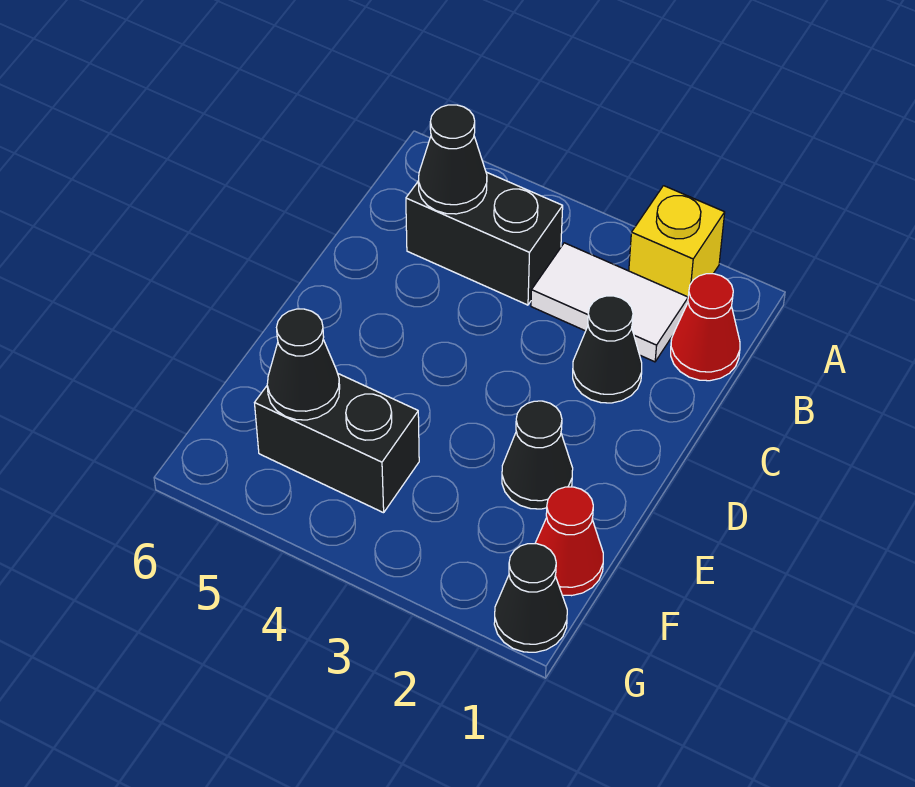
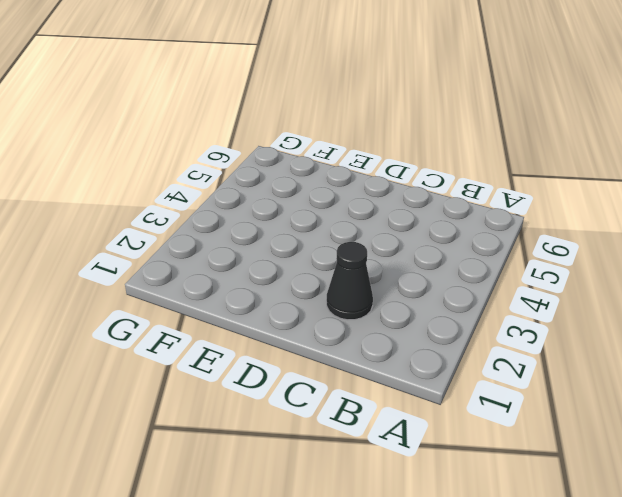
none -> yellow brick A2 level 1
none -> red cone B1 level 1

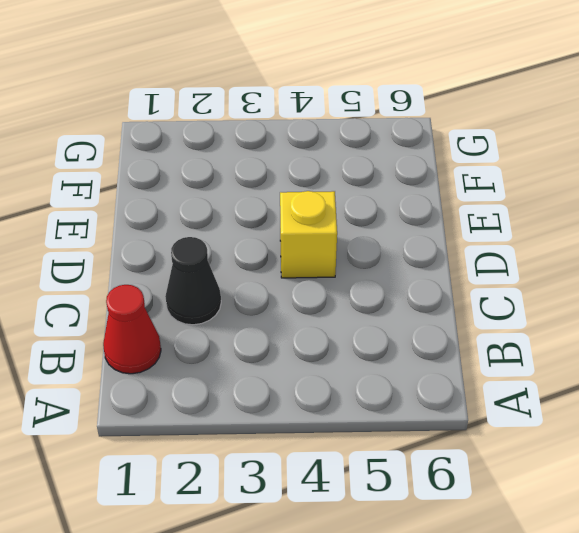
yellow brick D4 level 1 -> yellow brick A2 level 1
none -> white tile B2:B3 level 1
none -> black brick B4:B5 level 1

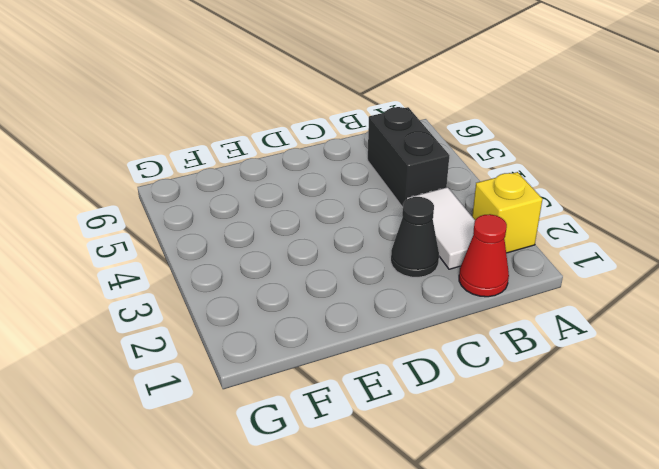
none -> black cone E2 level 1
none -> red cone F1 level 1

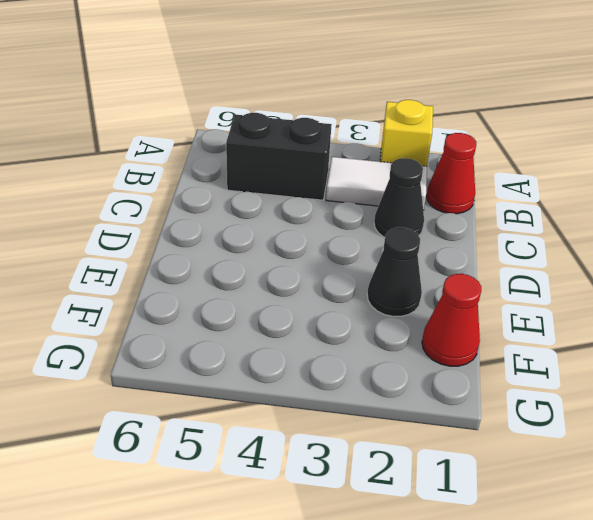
none -> black brick F4:F5 level 1
none -> black cone G1 level 1

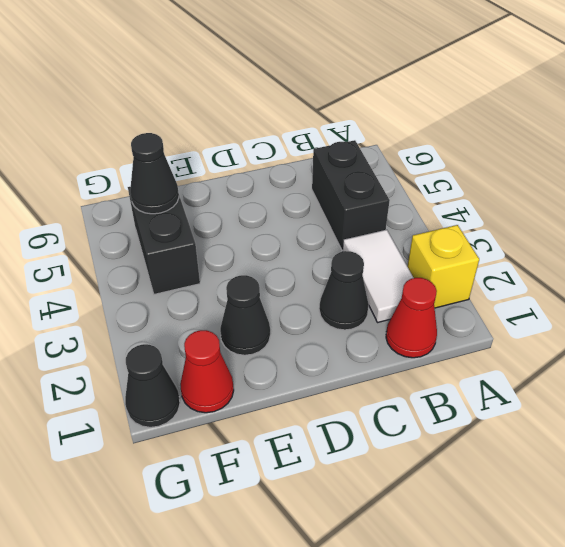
none -> black cone B5 level 2

